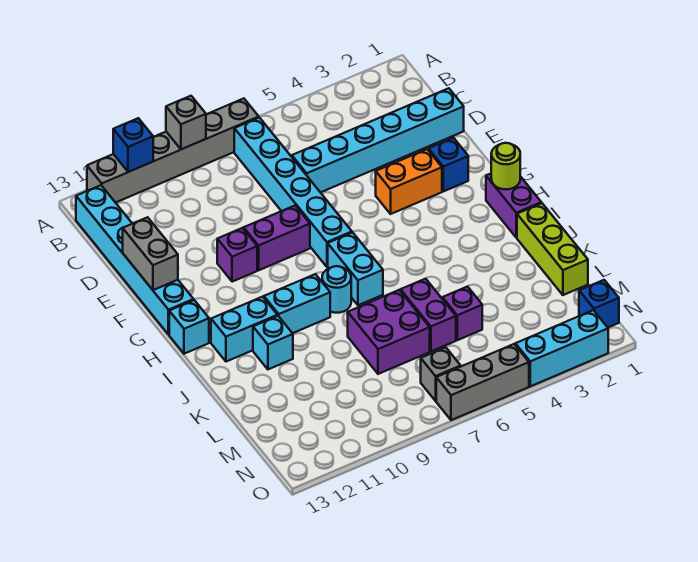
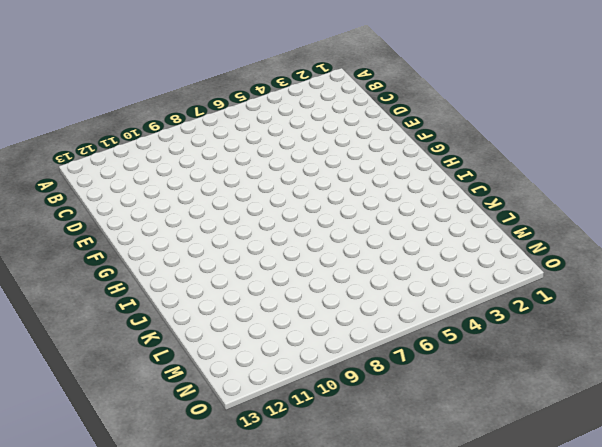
none -> grey brick A7:A12 level 1
none -> cyan brick B7:G7 level 1
none -> cyan brick B13:G13 level 1

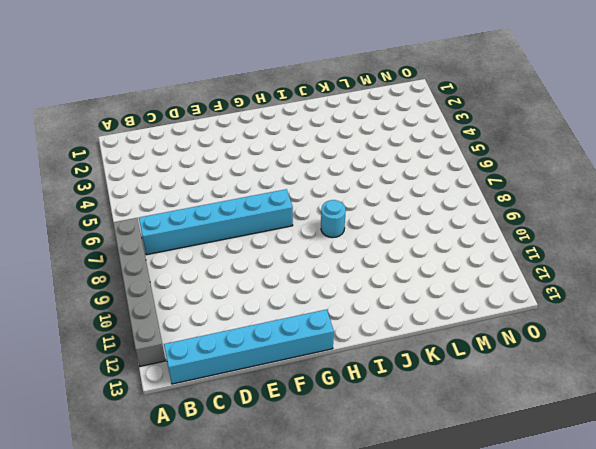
none -> cyan brick D1:D6 level 1
none -> blue brick F2 level 1
none -> orange brick F3:F4 level 1

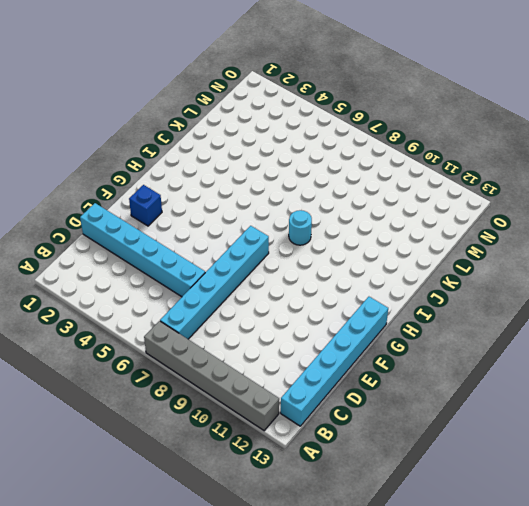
none -> orange brick F3:F4 level 1
none -> purple brick F8:F9 level 1
none -> purple brick F10 level 1

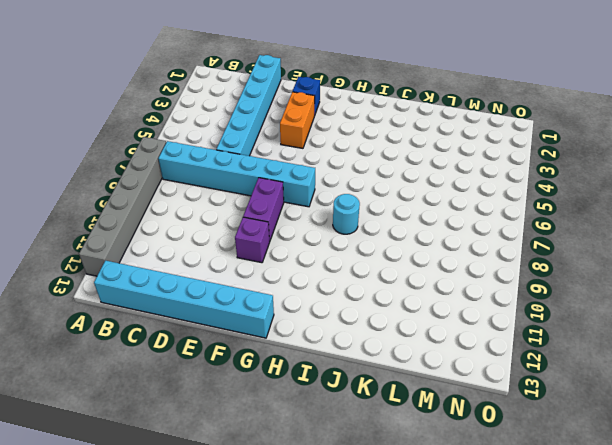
none -> purple brick H1:I1 level 1
none -> cyan brick H7:I7 level 1
none -> cyan brick H13 level 1

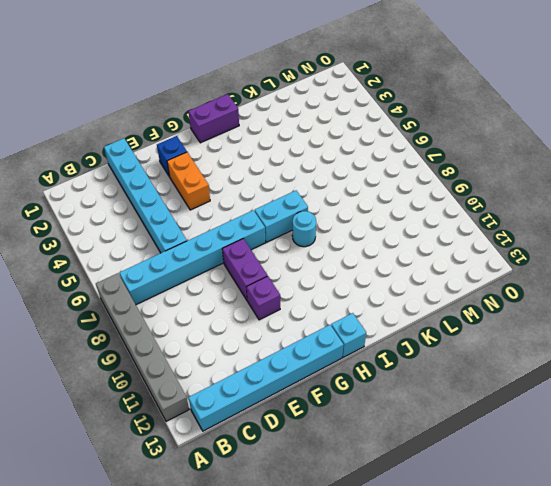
none -> cyan brick I9:I10 level 1
none -> cyan brick I11:I12 level 1
none -> lime brick J1:L1 level 1

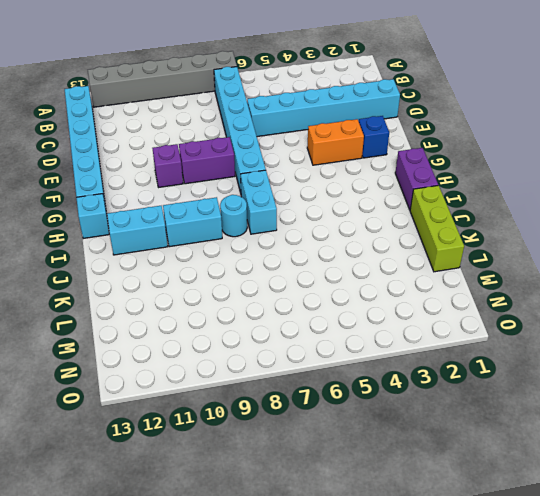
none -> cyan brick J11 level 1
none -> purple brick K6:L6 level 1
none -> purple brick K7:L8 level 1

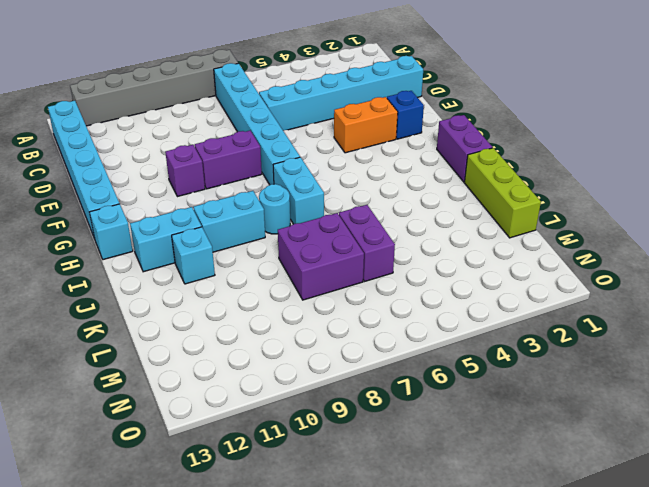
none -> purple brick L5 level 1
none -> blue brick N1 level 1
none -> grey brick N7 level 1

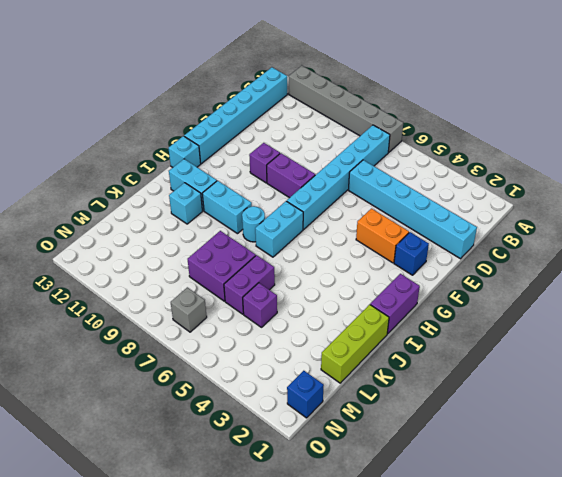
none -> cyan brick O2:O4 level 1
none -> grey brick O5:O7 level 1
none -> grey brick A9 level 2

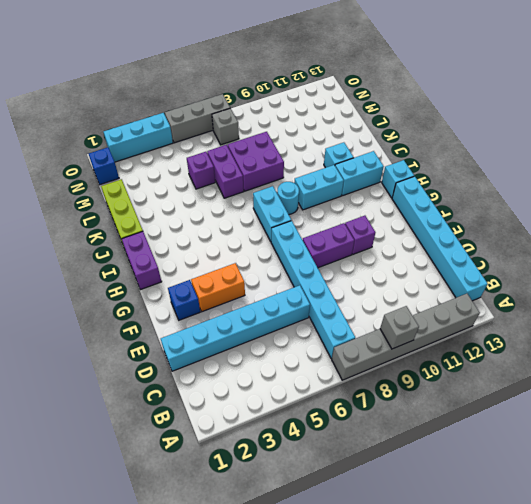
none -> blue brick A11 level 2
none -> grey brick E13:F13 level 2
none -> lime round brick H1 level 2

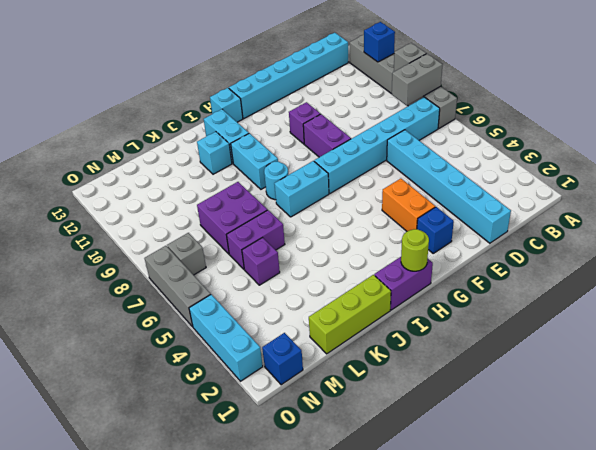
grey brick A8:B8 level 2 -> grey brick E13:F13 level 2

